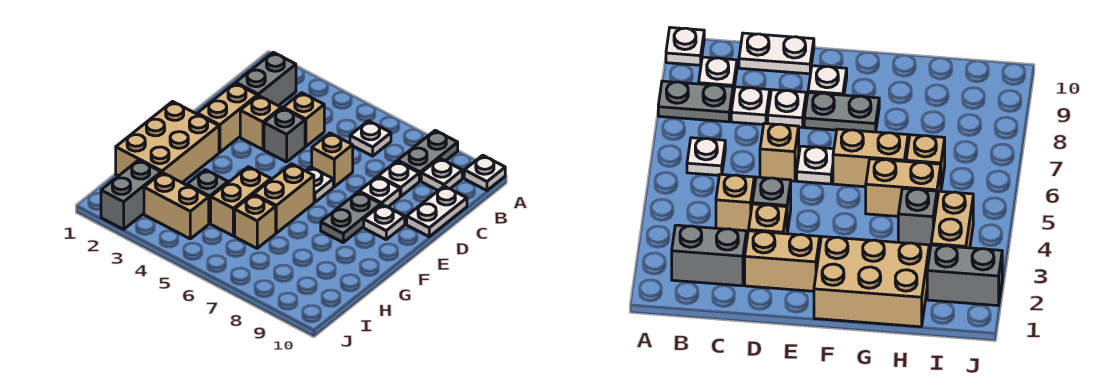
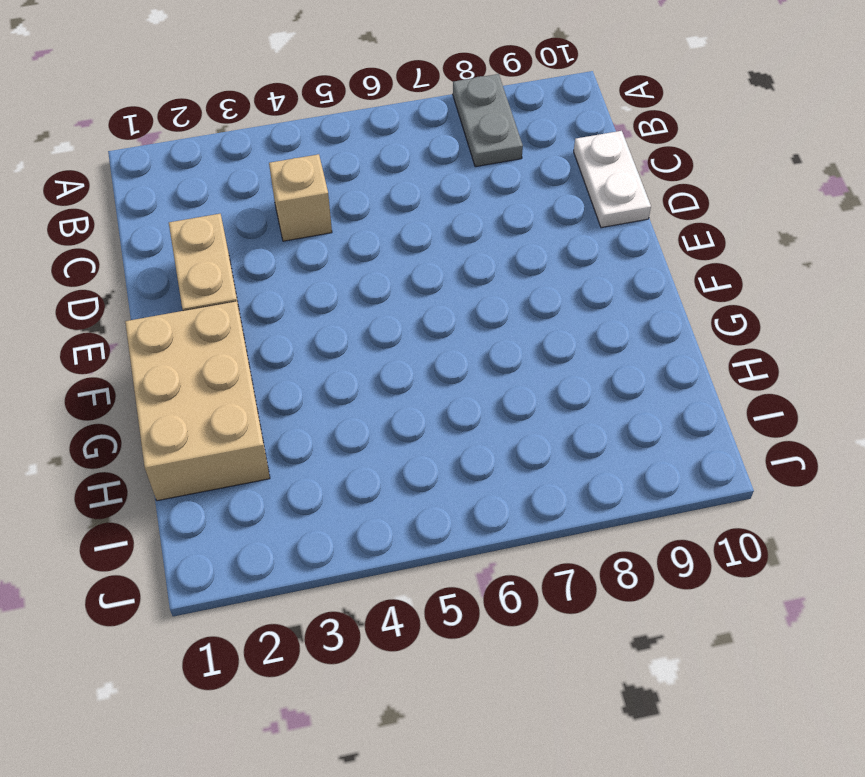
none -> white plate A10 level 1
none -> grey brick B2:C2 level 1
none -> white plate B6 level 1

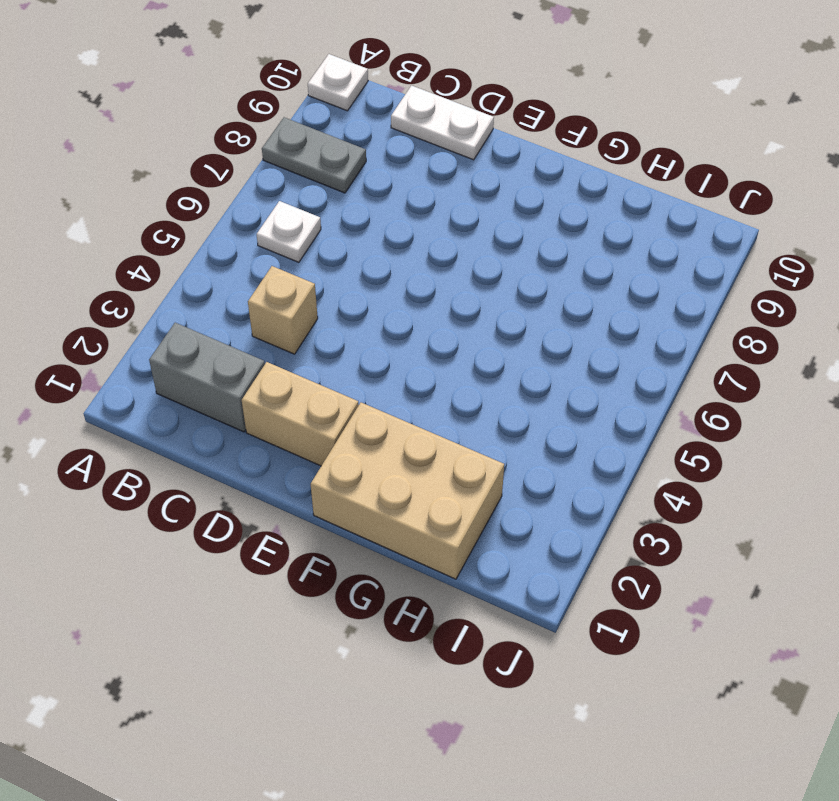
none -> white plate B9 level 1
none -> white plate C8 level 1
none -> tan brick D3 level 1

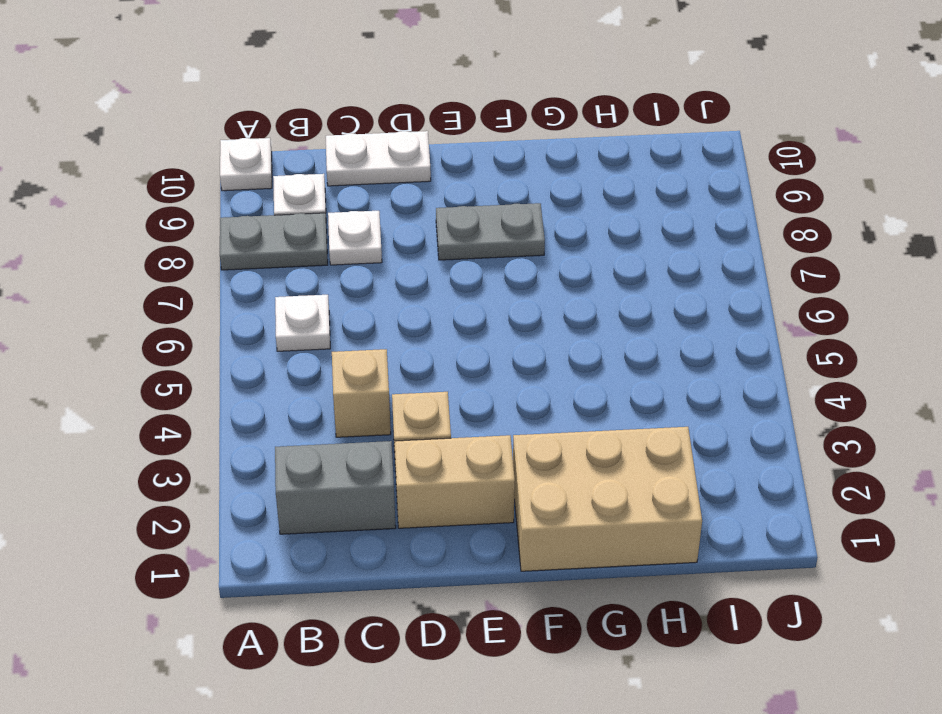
none -> grey brick D4 level 1
none -> tan brick D6 level 1
none -> white plate D8 level 1

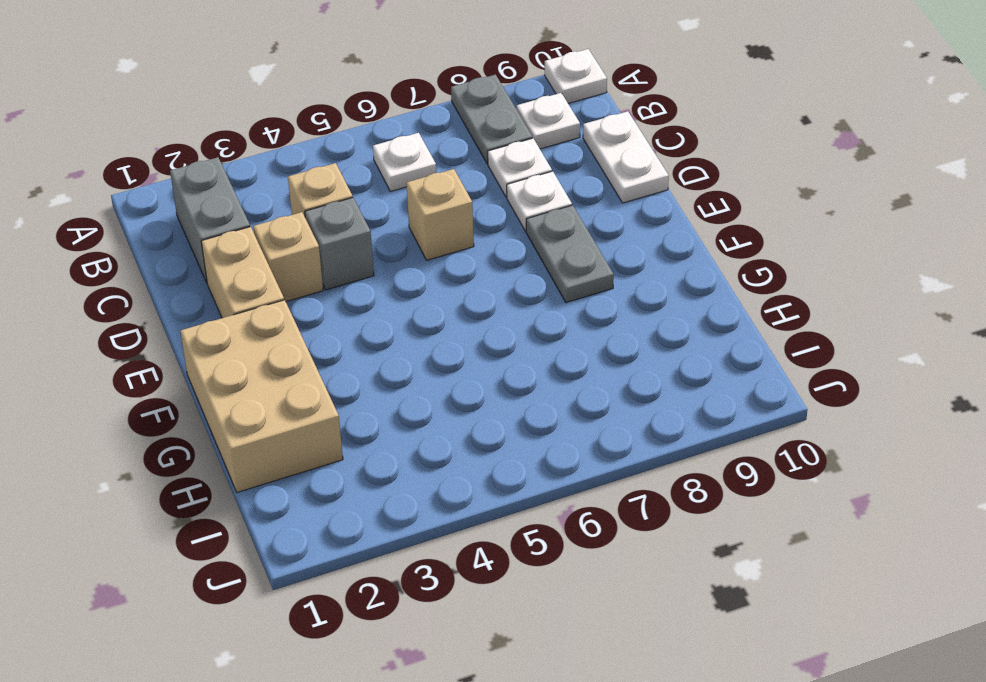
none -> white plate E6 level 1
none -> white plate E9 level 1
none -> tan brick F6:G6 level 1

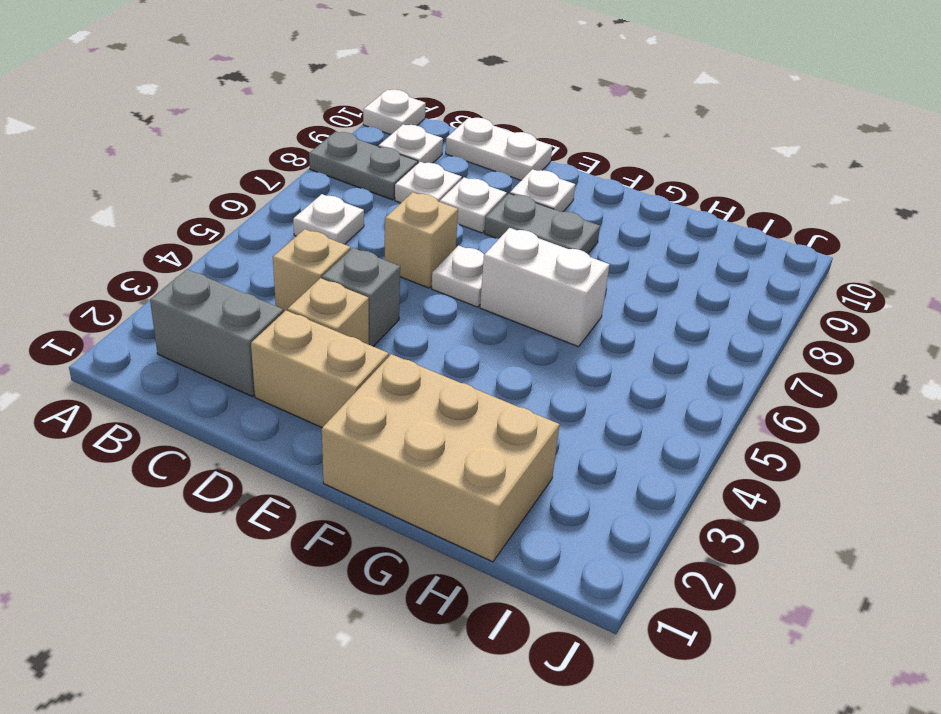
white brick F6:G6 level 1 -> tan brick F6:G6 level 1
none -> tan brick G5:H5 level 1
none -> grey brick H4 level 1
none -> tan brick H6 level 1

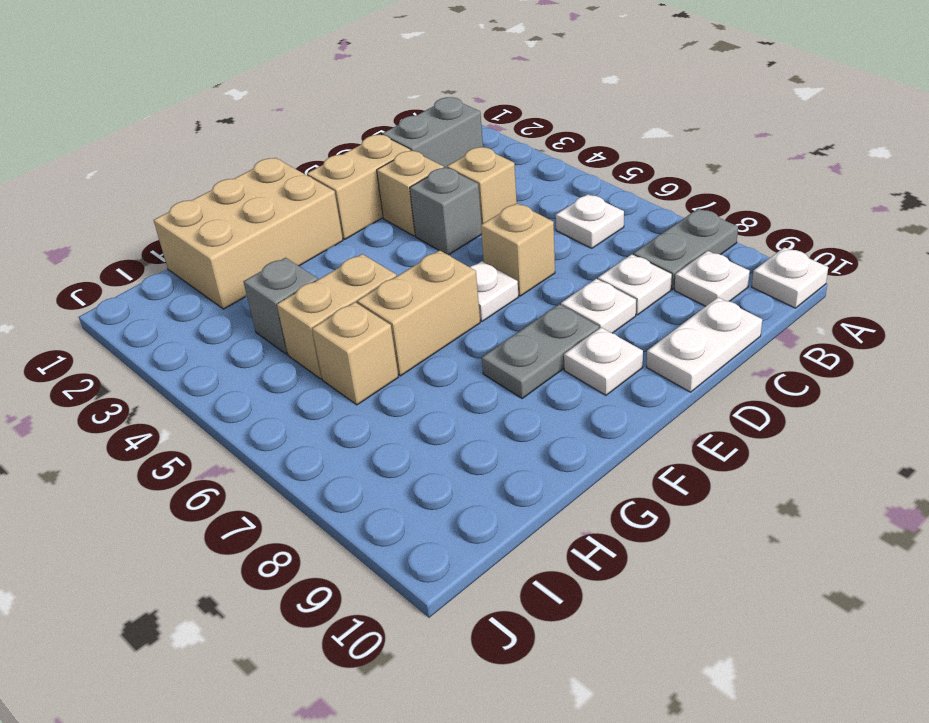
none -> grey brick I2:J2 level 1
none -> tan brick I3:I4 level 1

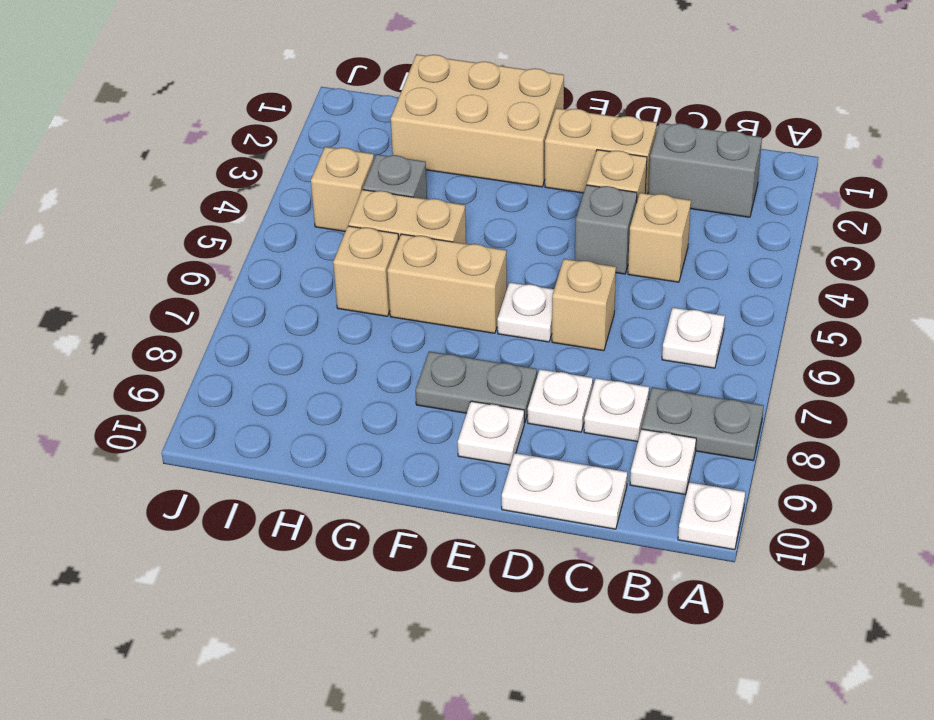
tan brick I4 level 1 -> tan brick I3:I4 level 1
none -> grey brick I2:J2 level 1

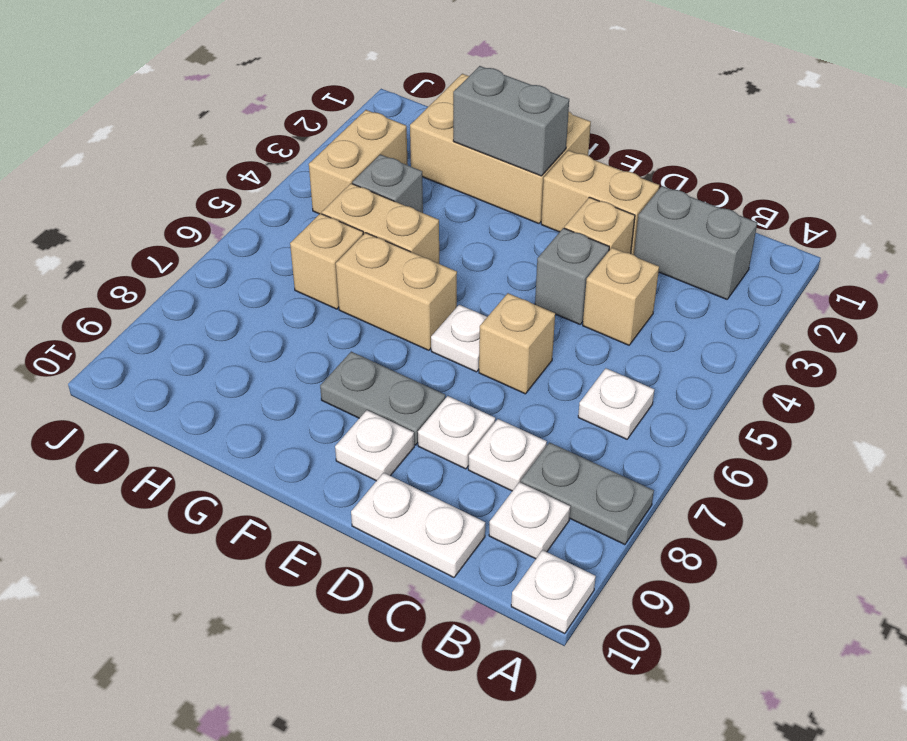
grey brick F2:G2 level 2 -> grey brick I2:J2 level 1

